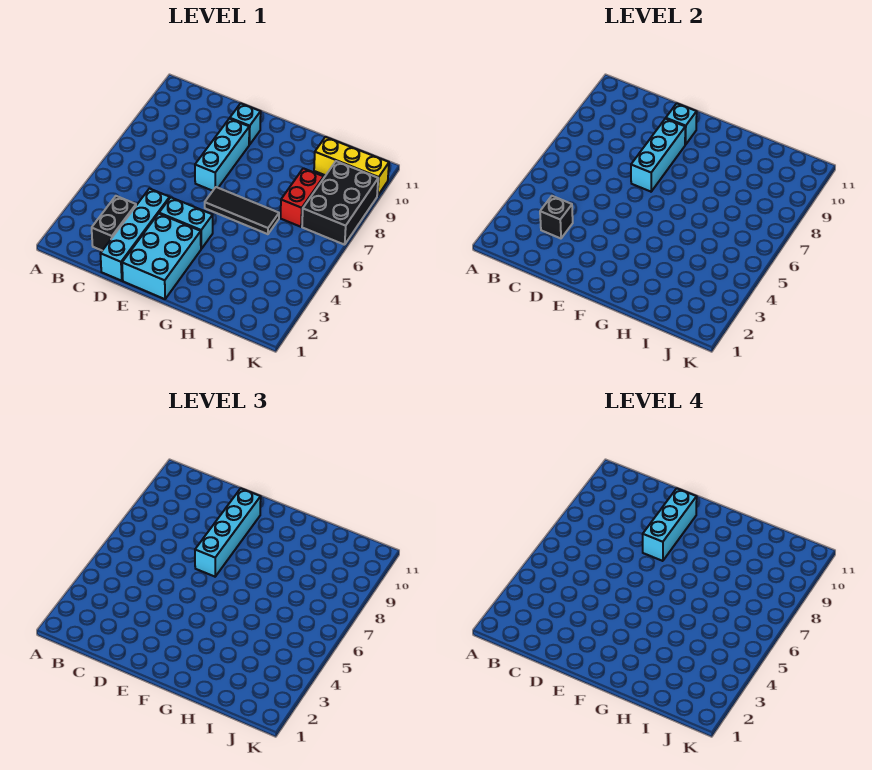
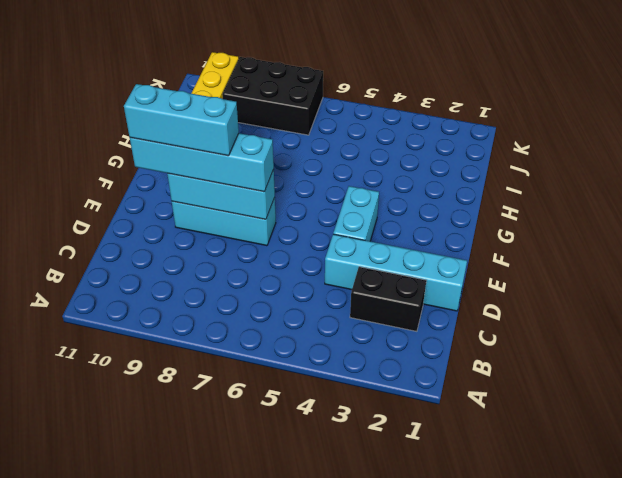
none -> cyan brick E1:F3 level 1
none -> cyan brick E10 level 1
none -> black tile F6:H6 level 1

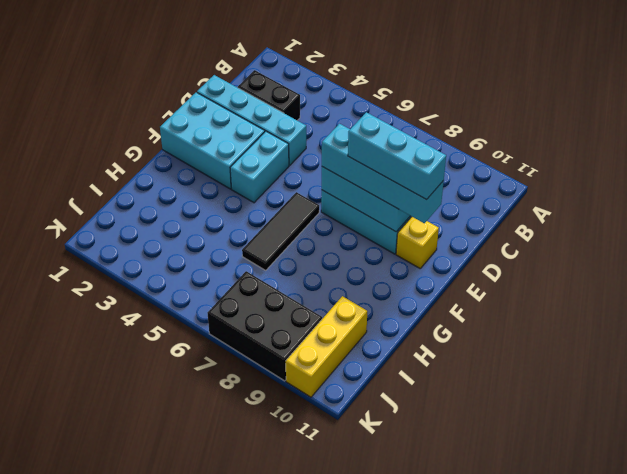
yellow brick E10 level 1 -> cyan brick E10 level 1
none -> red brick I7:I8 level 1
none -> black brick C3 level 2
none -> cyan brick E10 level 2

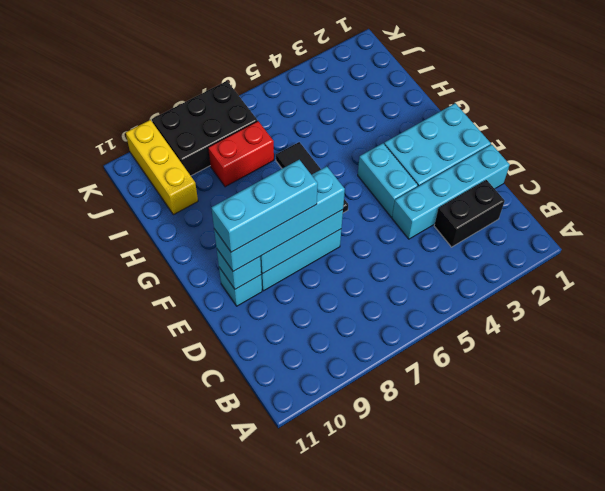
none -> black brick C3 level 2

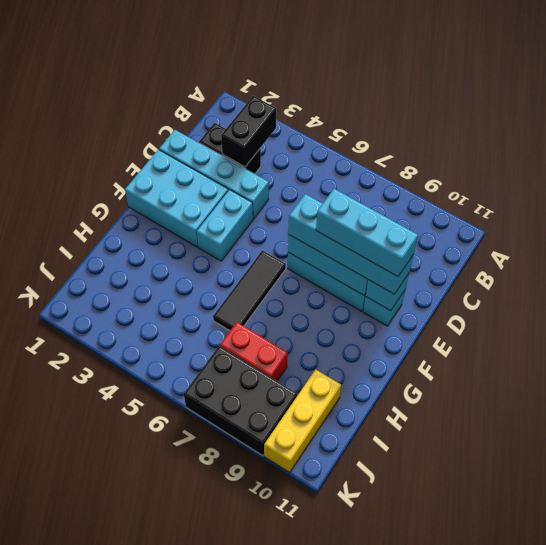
black brick B3:C3 level 2 -> black brick C3 level 2

